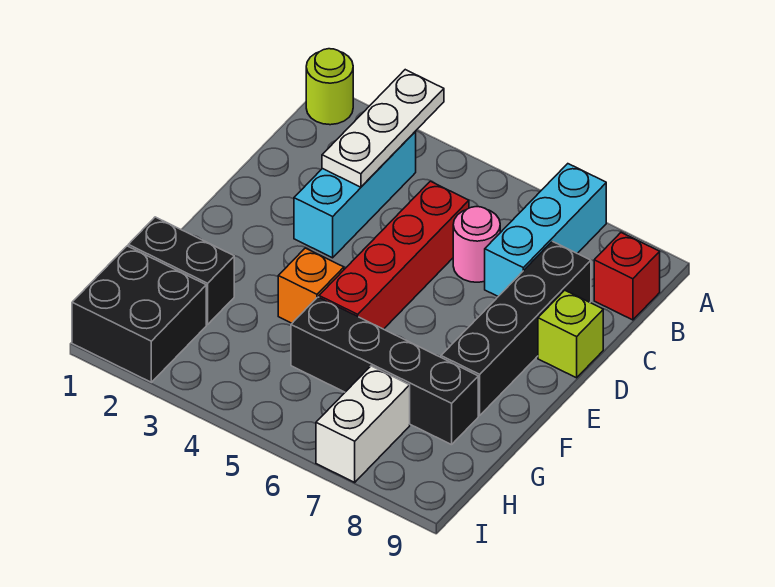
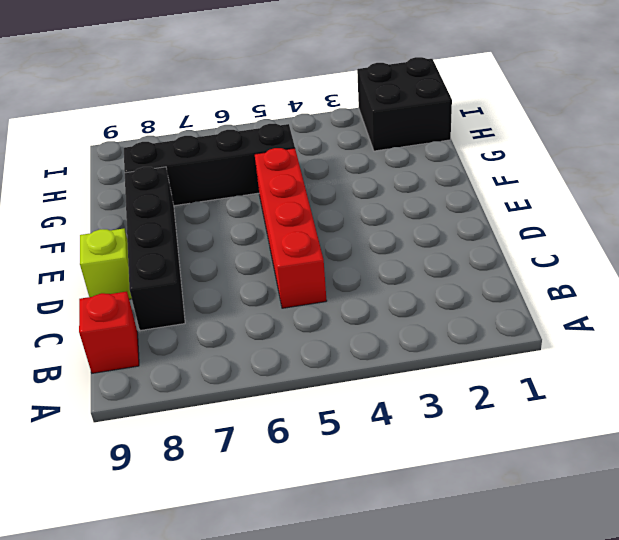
none -> lime round brick A1 level 1
none -> cyan brick A7:C7 level 1
none -> cyan brick B3:D3 level 1

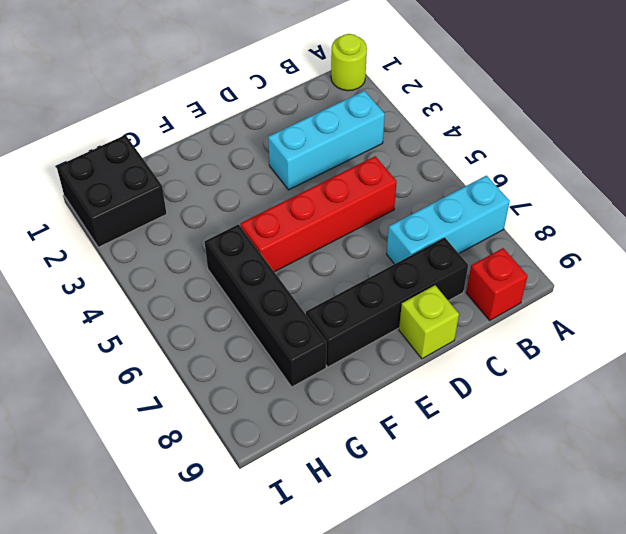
none -> pink round brick C6 level 1
none -> orange brick F4 level 1
none -> black brick G1:G2 level 1

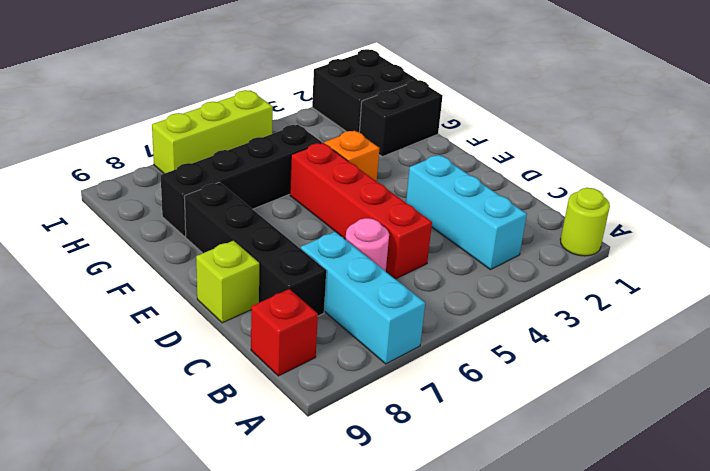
lime brick I5:I7 level 1 -> white brick H7:I7 level 1
none -> white plate A3:C3 level 2

